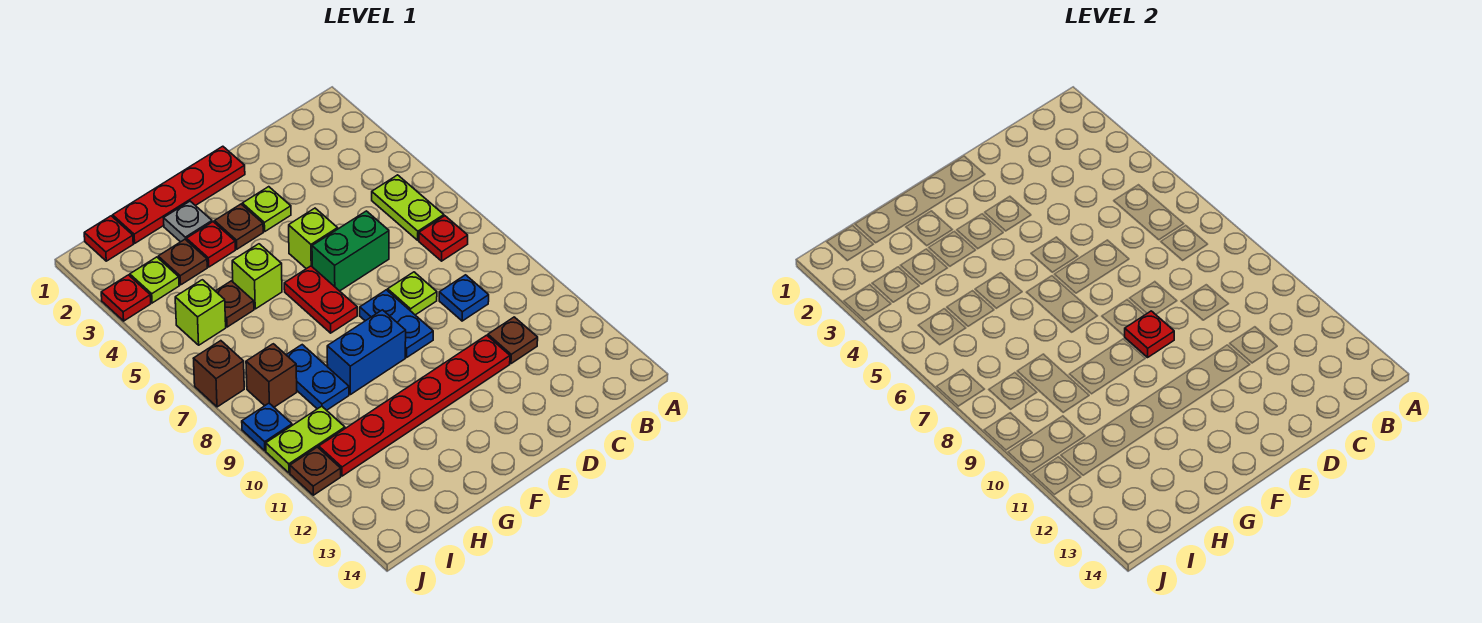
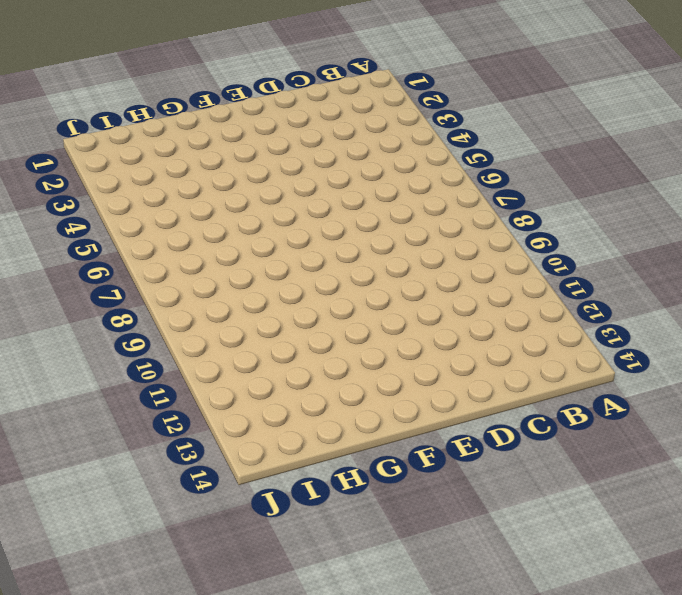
none -> lime plate B5:B6 level 1
none -> red plate B7 level 1
none -> blue plate C9 level 1
none -> brown plate C11 level 1

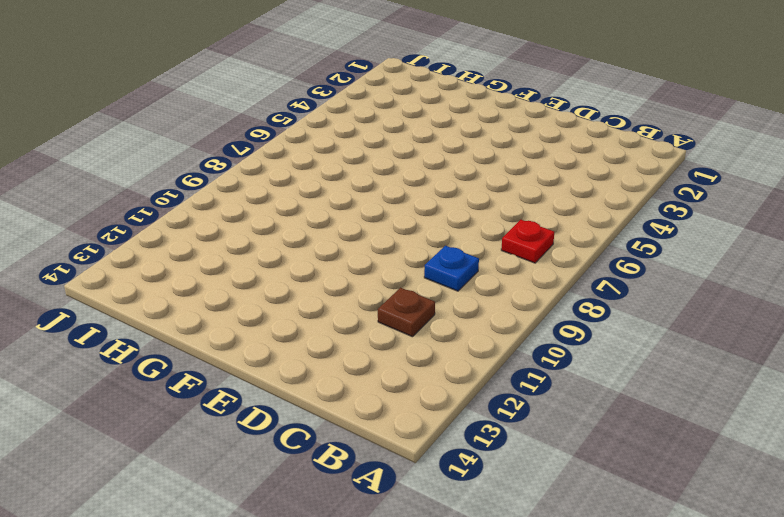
none -> lime plate B5:B6 level 1
none -> green brick D6:E6 level 1
none -> lime plate D8 level 1
none -> red plate D11:I11 level 1

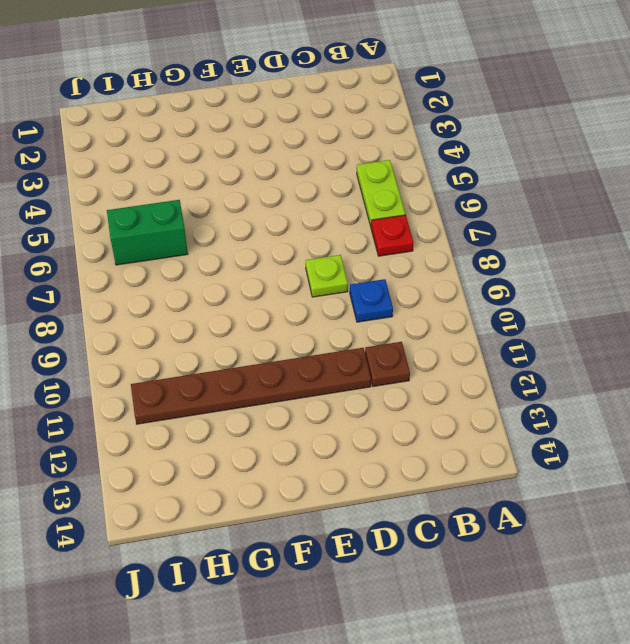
brown plate D11:I11 level 1 -> red plate D11:I11 level 1
green brick H6:I6 level 1 -> green brick D6:E6 level 1
none -> red plate E1:H1 level 1
none -> lime plate E3 level 1
none -> lime brick E5 level 1
none -> blue plate E8:E9 level 1

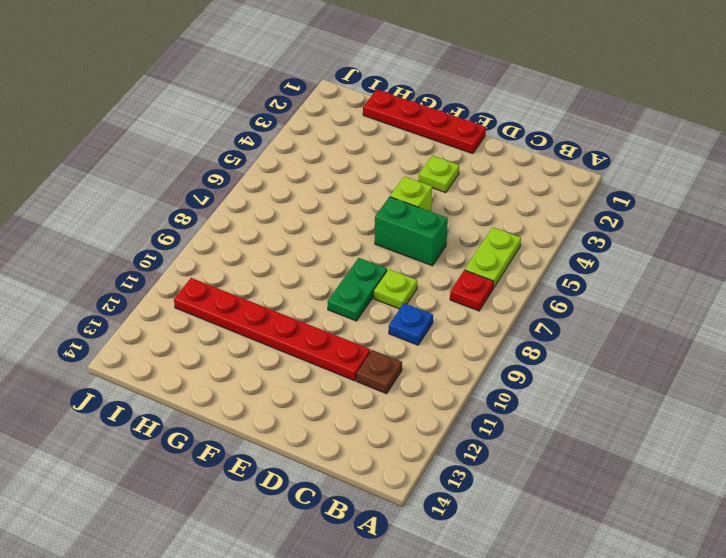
green plate E8:E9 level 1 -> blue plate E8:E9 level 1
none -> brown plate F3 level 1
none -> red plate F6:F7 level 1
none -> blue brick F9:G9 level 1
none -> grey plate G2 level 1

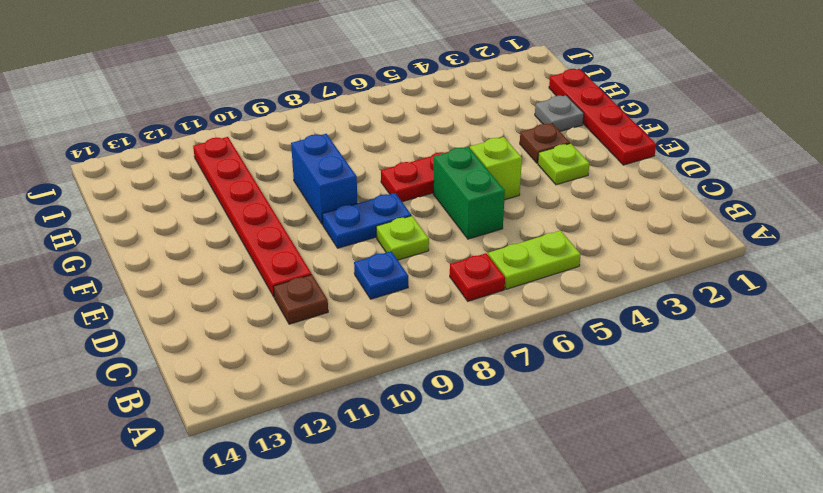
none -> red plate G3 level 1
none -> lime brick G5 level 1
none -> brown plate H3 level 1
none -> brown plate H5 level 1

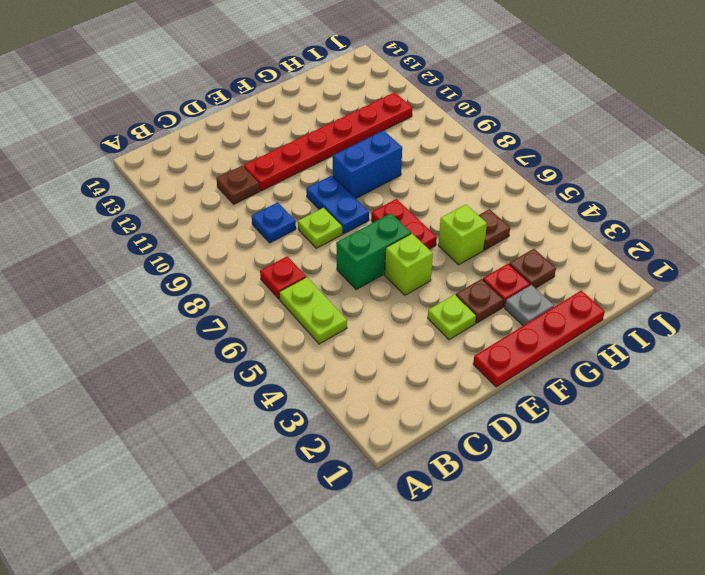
none -> blue plate H8:H9 level 1
none -> red plate I1 level 1
none -> lime plate I3 level 1
none -> lime brick I5 level 1

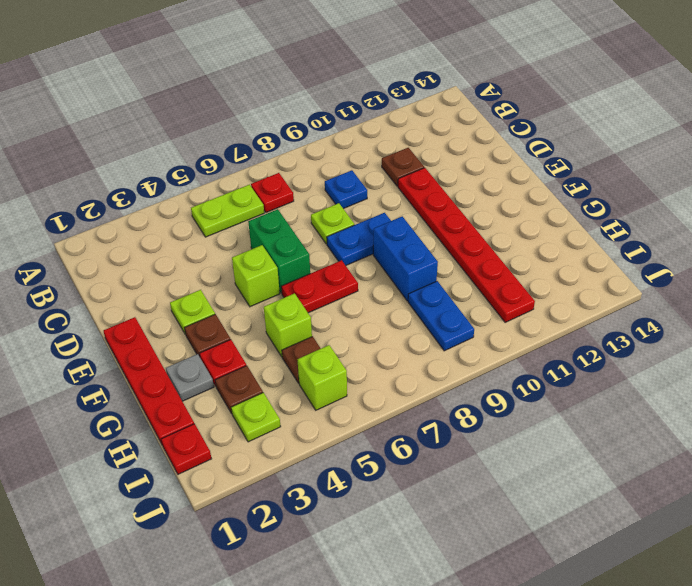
blue plate H9:I9 level 1 -> blue plate H8:H9 level 1
none -> brown brick I8 level 1
none -> lime plate I10:J10 level 1
none -> red plate J3 level 1
none -> brown brick J7 level 1

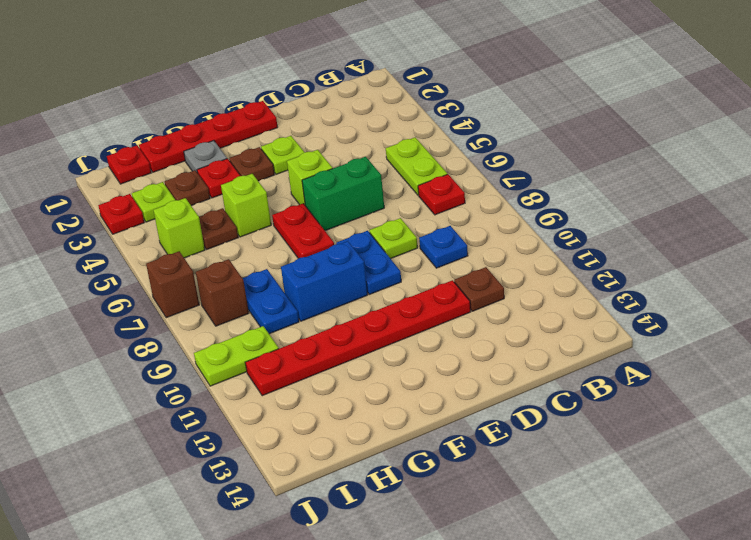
none -> blue plate J9 level 1
none -> brown plate J11 level 1
none -> red plate E9 level 2

